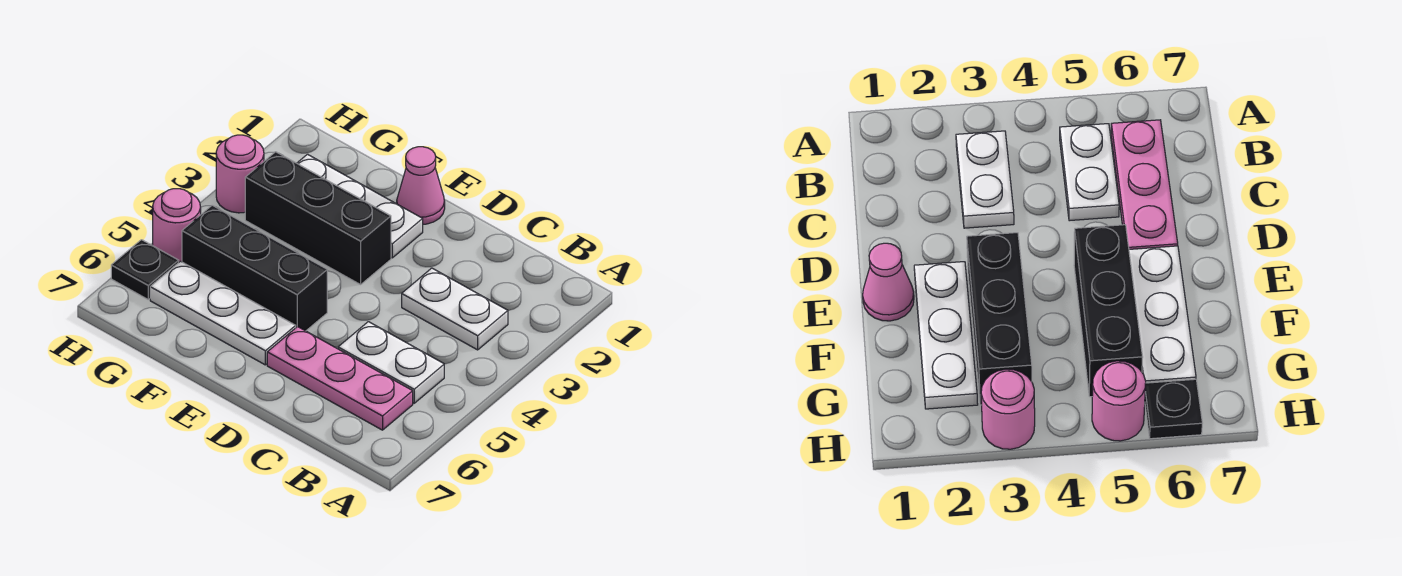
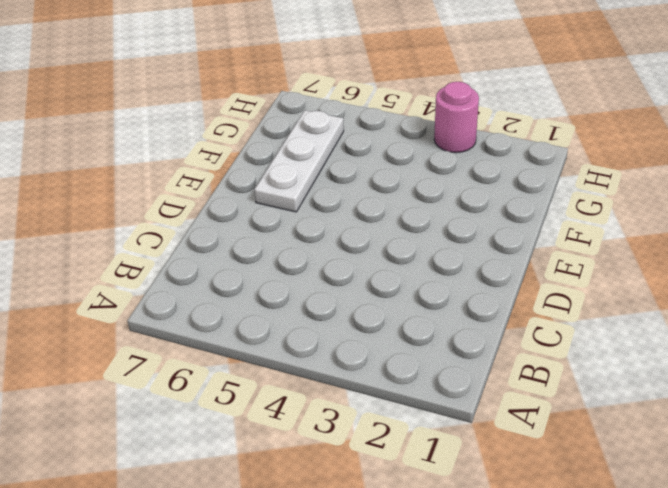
none -> white plate B3:C3 level 1
none -> white plate B5:C5 level 1

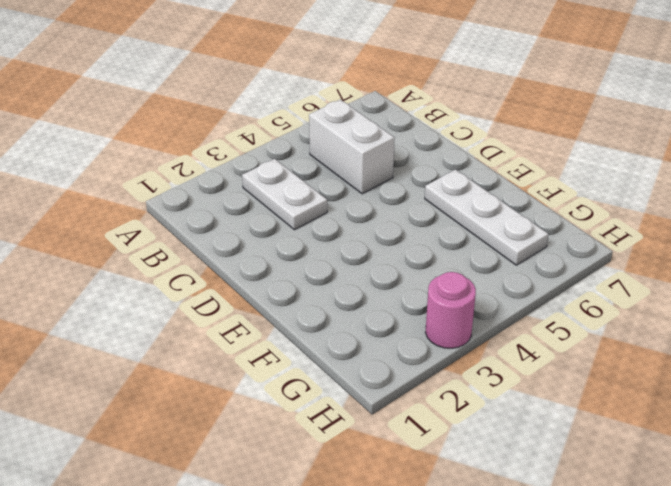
white brick B5:C5 level 1 -> white plate B5:C5 level 1
none -> pink plate B6:D6 level 1
none -> pink cone E1 level 1

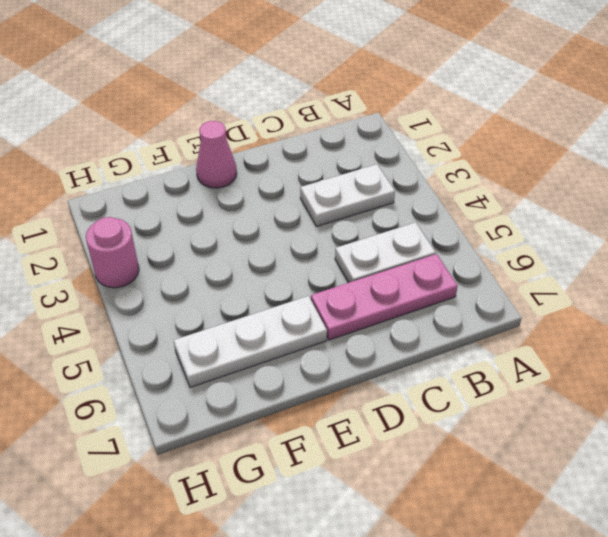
none -> white plate E2:G2 level 1
none -> black brick E3:G3 level 1

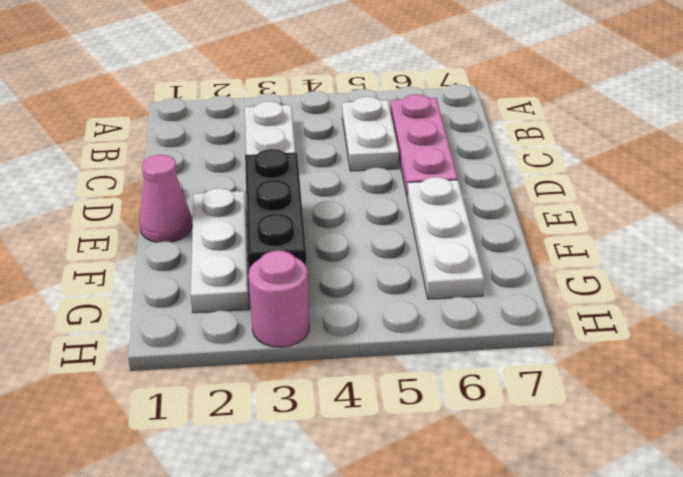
none -> black brick E5:G5 level 1
none -> pink round brick H5 level 1

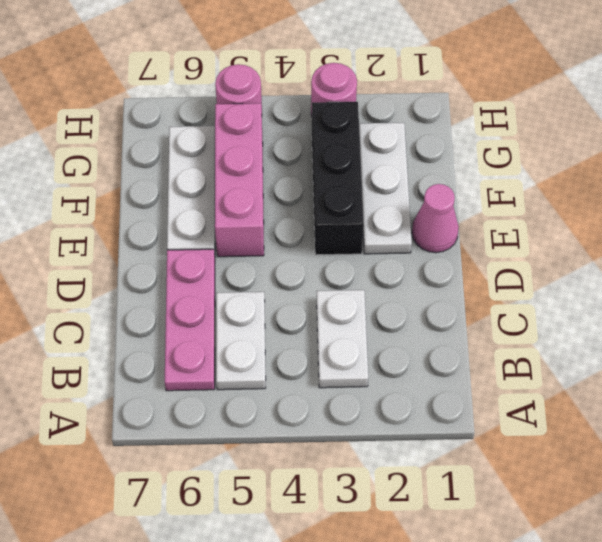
pink brick E5:G5 level 1 -> black brick E5:G5 level 1
none -> black plate H6 level 1

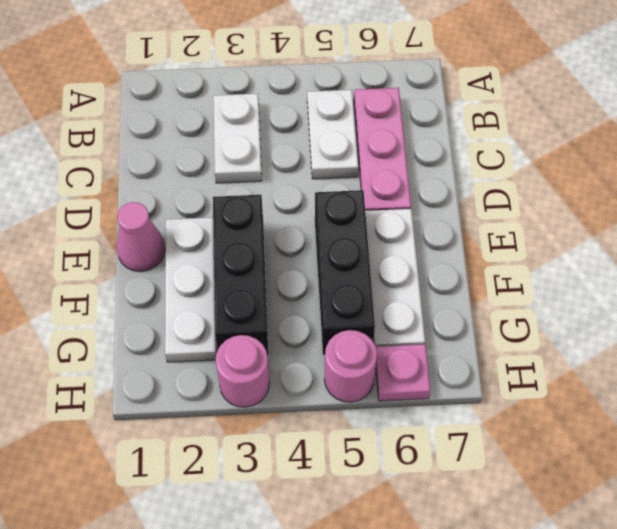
pink plate H6 level 1 -> black plate H6 level 1

